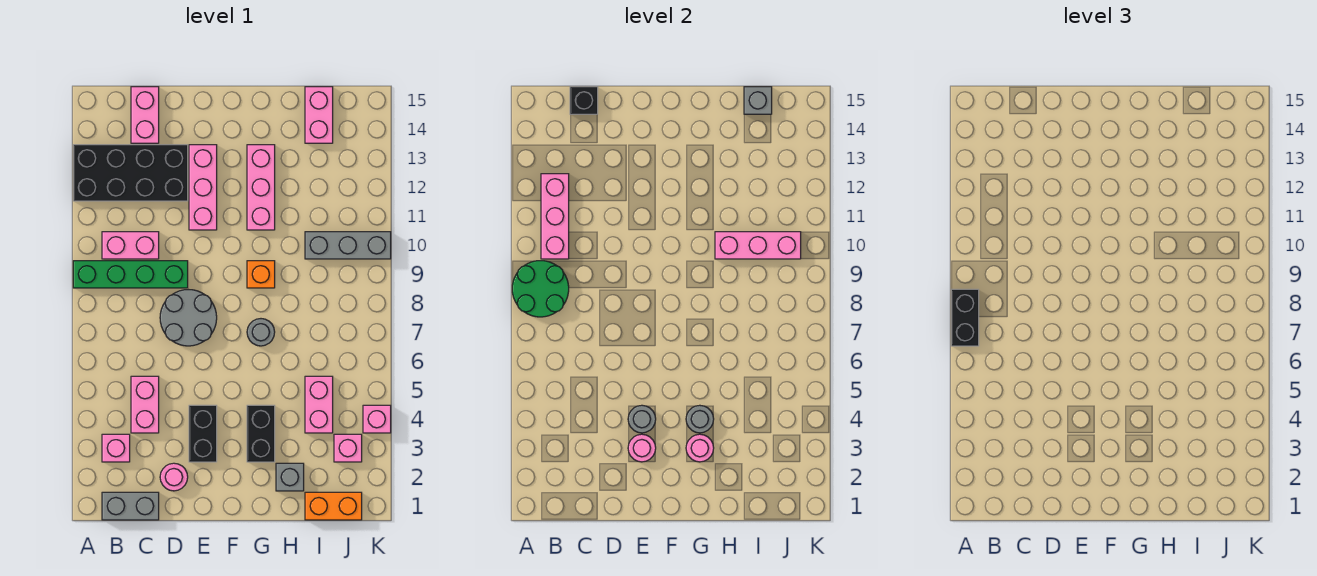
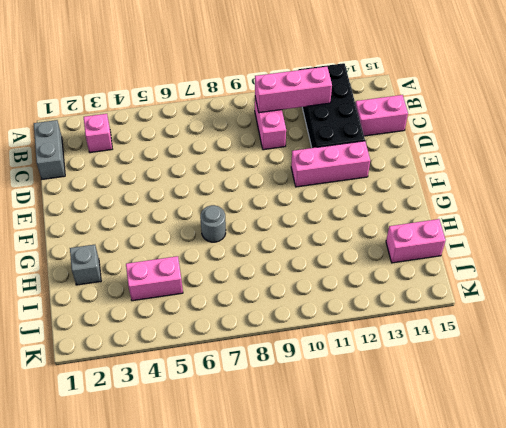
none -> green brick A9:D9 level 1
none -> pink brick C4:C5 level 1
none -> pink round brick D2 level 1
none -> grey round brick D7:E8 level 1

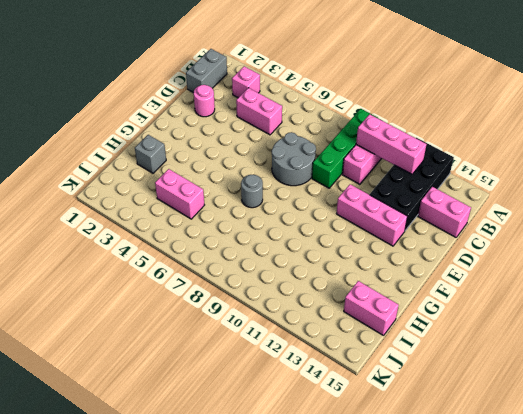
none -> black brick E3:E4 level 1
none -> black brick G3:G4 level 1
none -> orange brick G9 level 1
none -> pink brick G11:G13 level 1

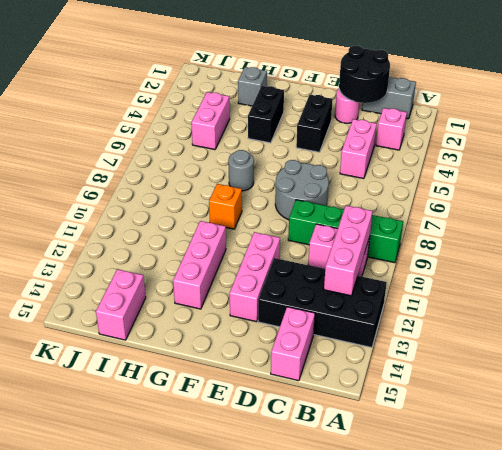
black round brick C1:D2 level 2 -> none
none -> orange brick I1:J1 level 1
none -> grey brick I10:K10 level 1
none -> pink brick J3 level 1
none -> pink brick K4 level 1

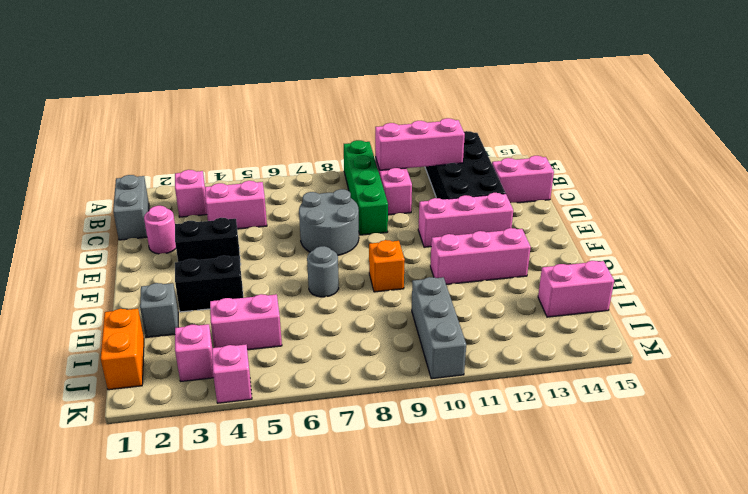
none -> green round brick A8:B9 level 2
none -> black brick C15 level 2
none -> pink round brick E3 level 2
none -> grey round brick E4 level 2

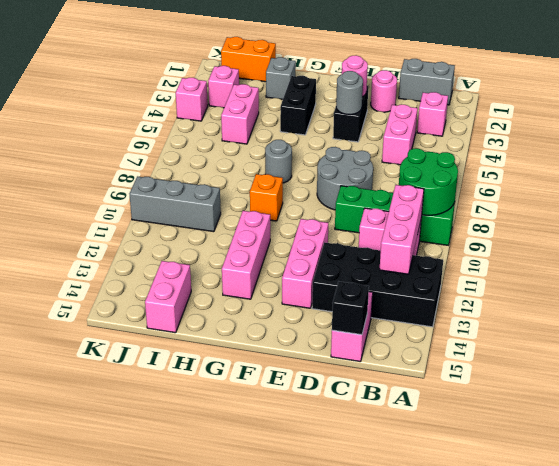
none -> pink round brick G3 level 2
none -> grey round brick G4 level 2
none -> pink brick H10:J10 level 2
none -> grey brick I15 level 2

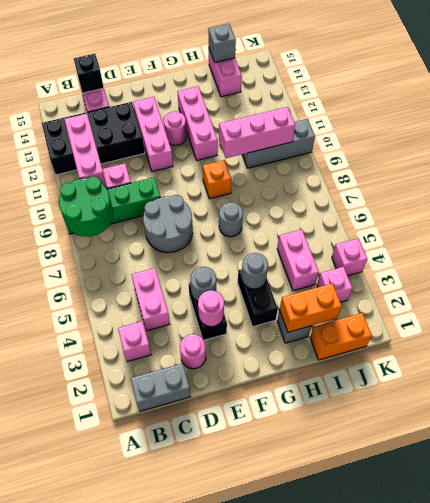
pink round brick F12 level 1 -> pink round brick G3 level 2
orange brick H2:I2 level 2 -> none
none -> black brick A7:A8 level 3

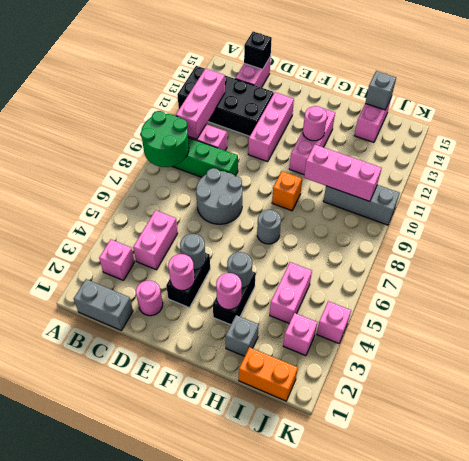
pink round brick G12 level 2 -> none
none -> black brick A7:A8 level 3

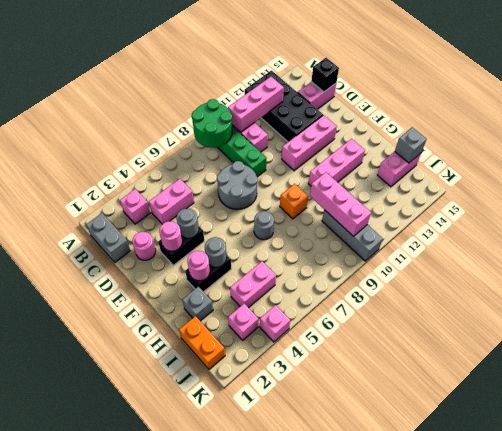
none -> black brick A7:A8 level 3

